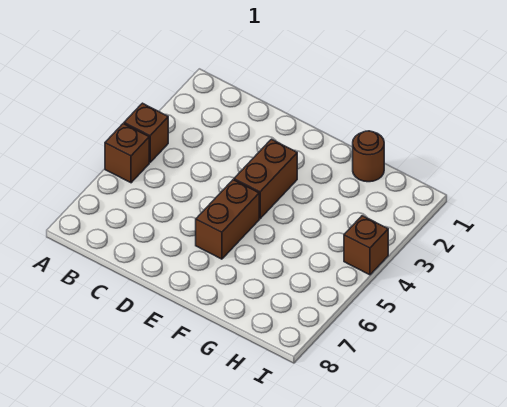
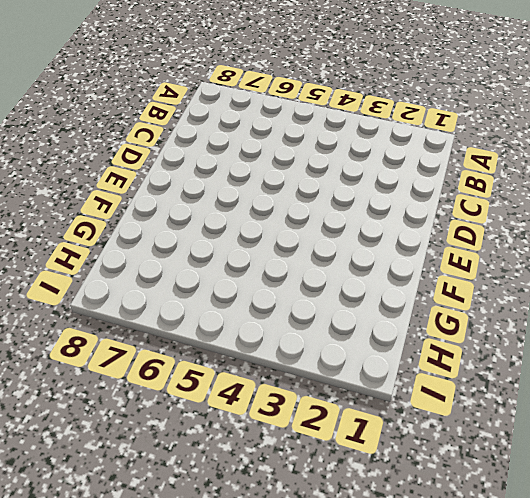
none -> brown brick A4 level 1
none -> brown brick A5 level 1

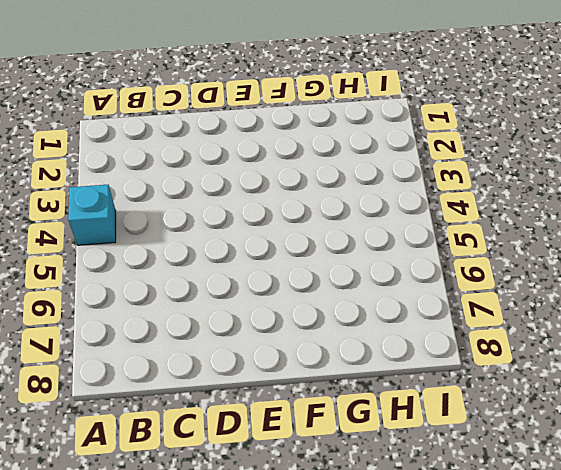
cyan brick A4 level 1 -> brown brick A4 level 1
none -> brown brick A5 level 1
none -> brown brick E3:E4 level 1

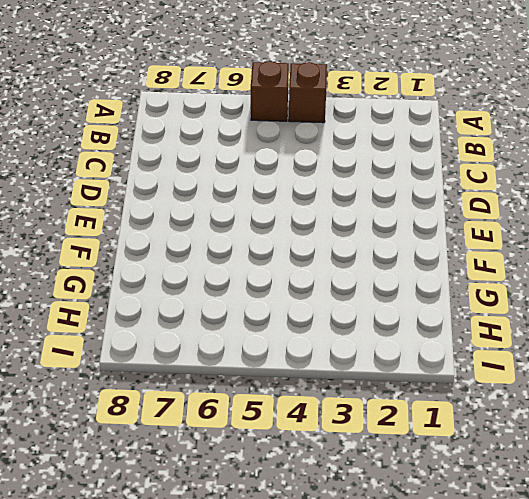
none -> brown brick E3:E4 level 1
none -> brown brick E5:E6 level 1

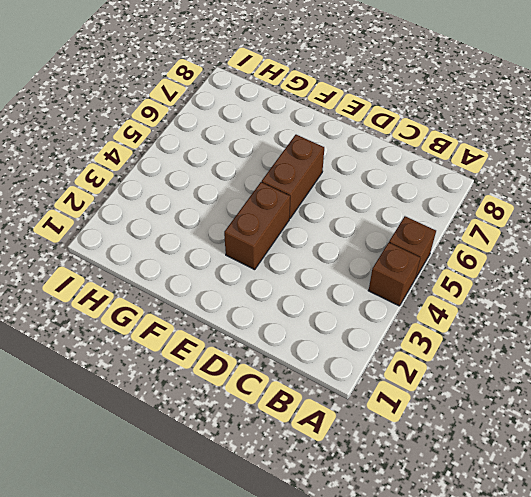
none -> brown round brick G1 level 1
none -> brown brick I4 level 1

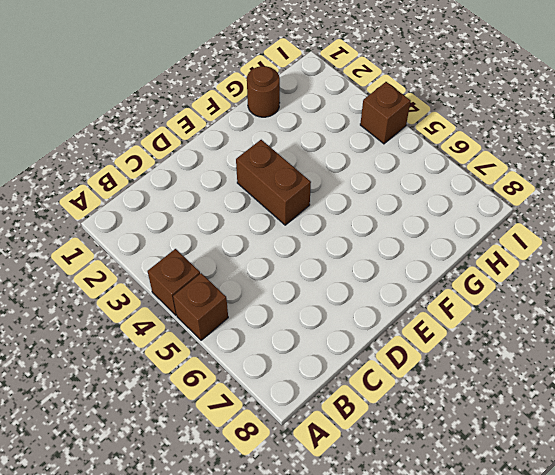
none -> brown brick E5:E6 level 1

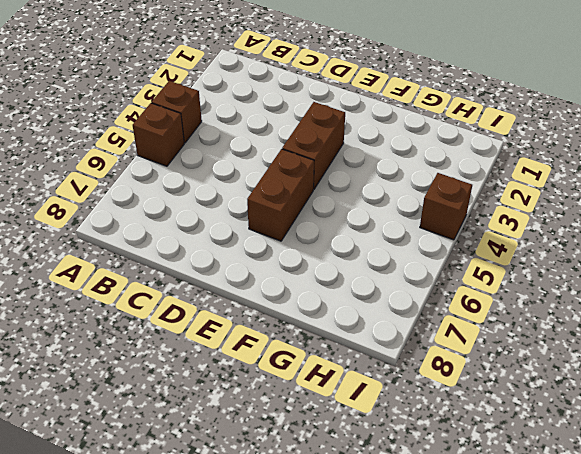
none -> brown round brick G1 level 1

